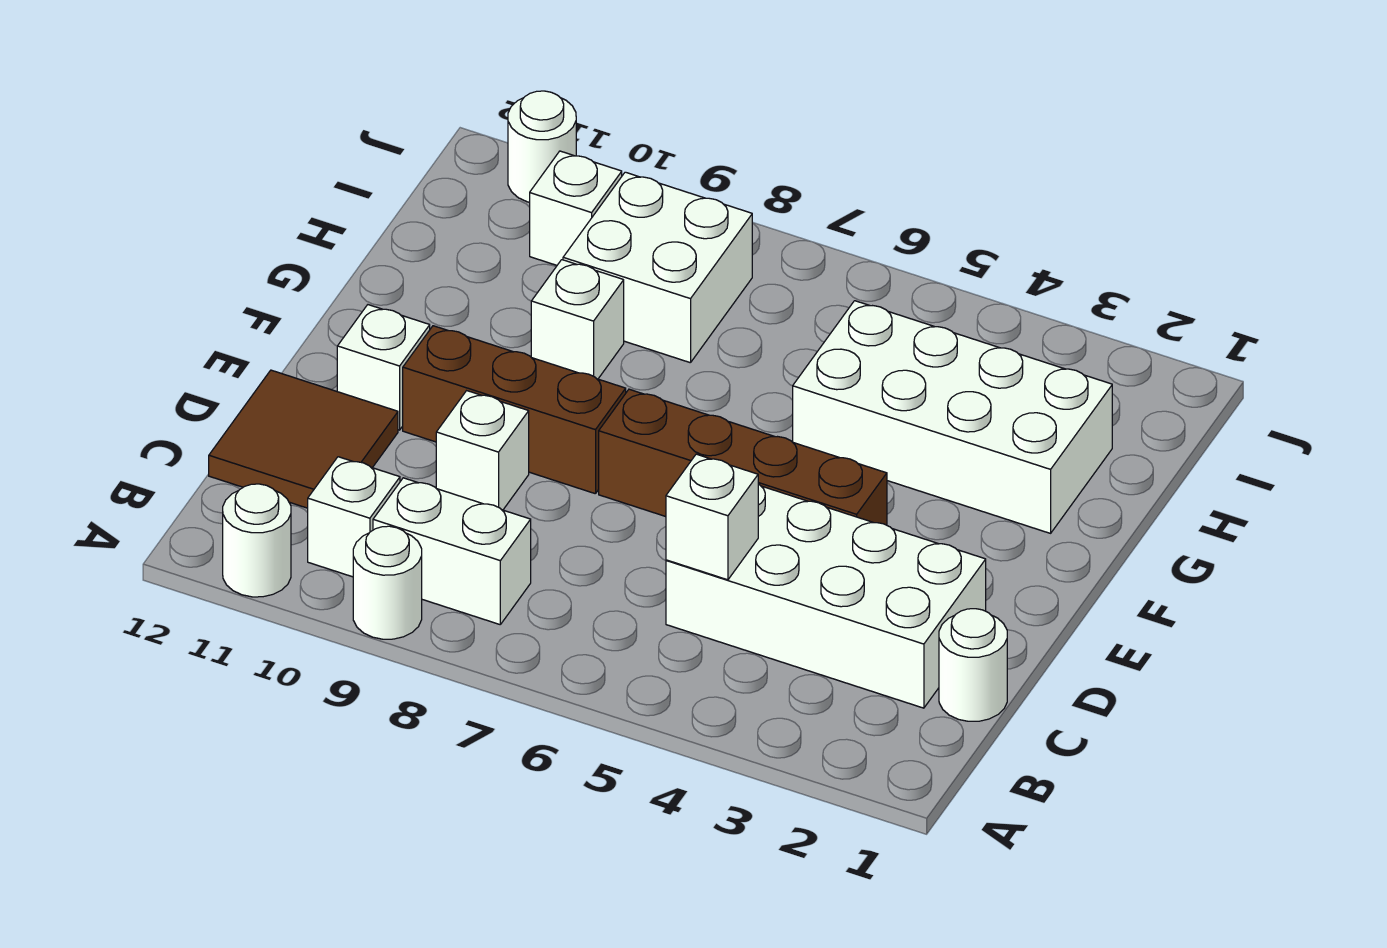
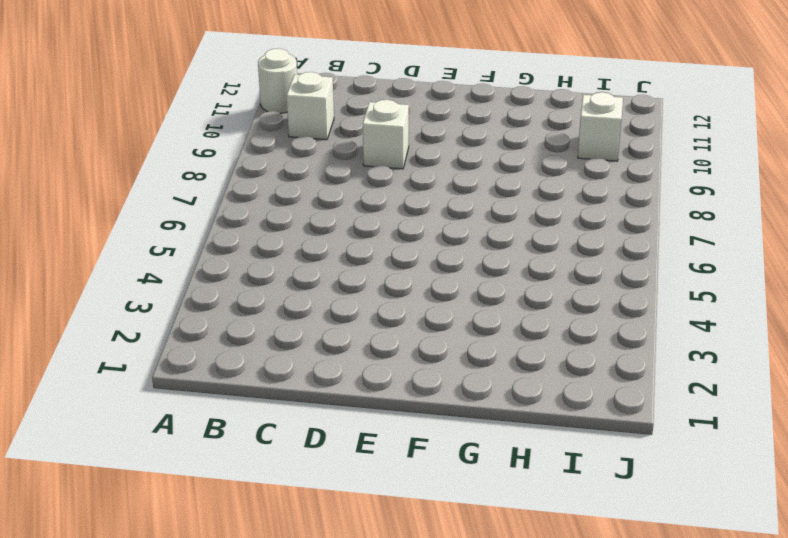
none -> white round brick A9 level 1
none -> white brick B8:B9 level 1
none -> white round brick C1 level 1

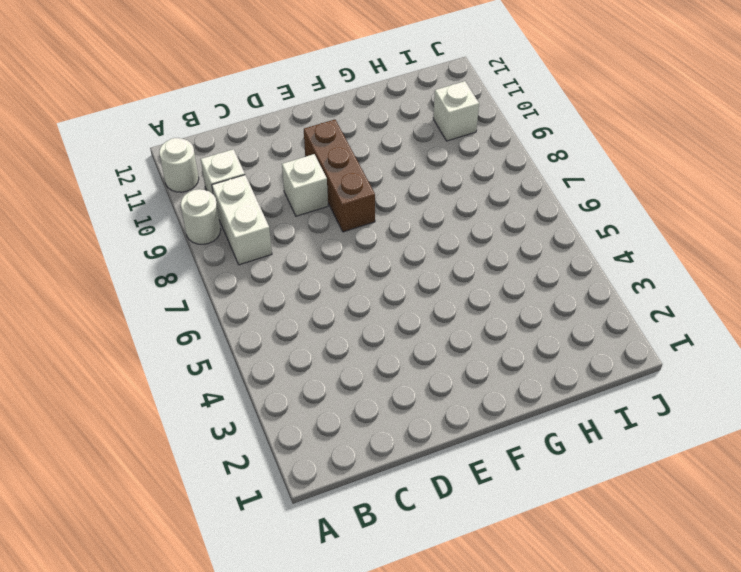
none -> white round brick C1 level 1
none -> white brick C2:D5 level 1
none -> brown tile C11:D12 level 1

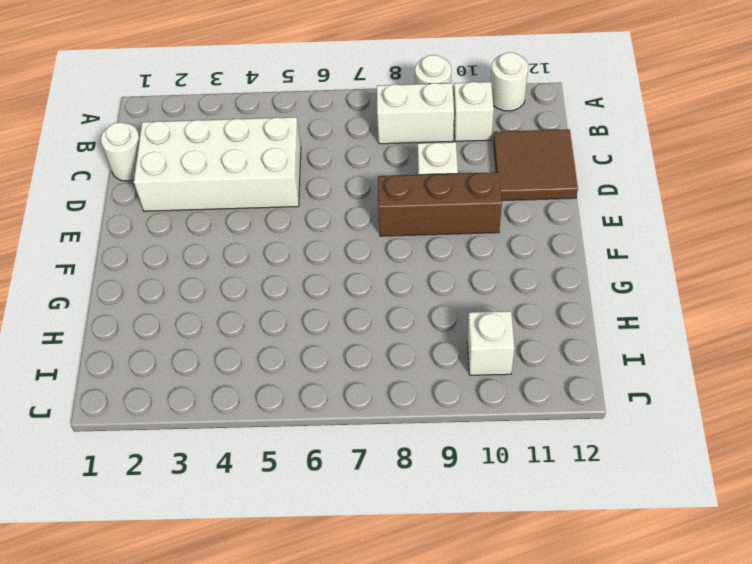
none -> brown brick E4:E7 level 1
none -> white brick E11 level 1
none -> white brick G2:H5 level 1

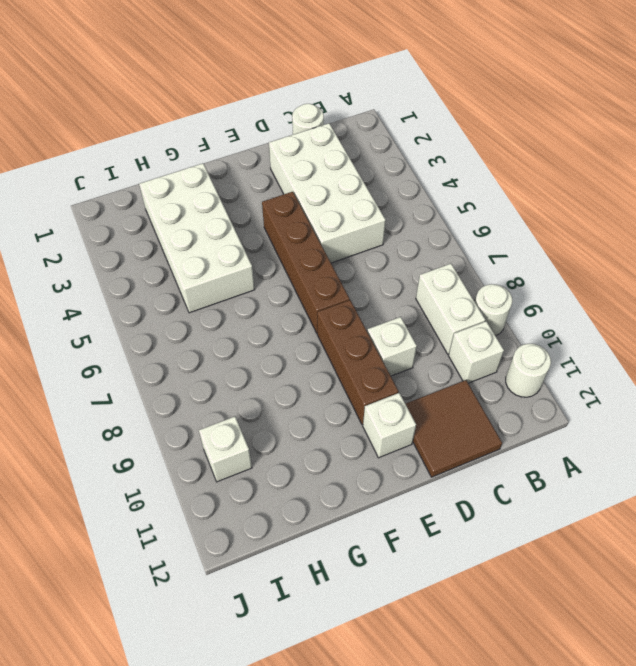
none -> white brick G9 level 1
none -> white brick H8:I9 level 1
none -> white round brick J11 level 1

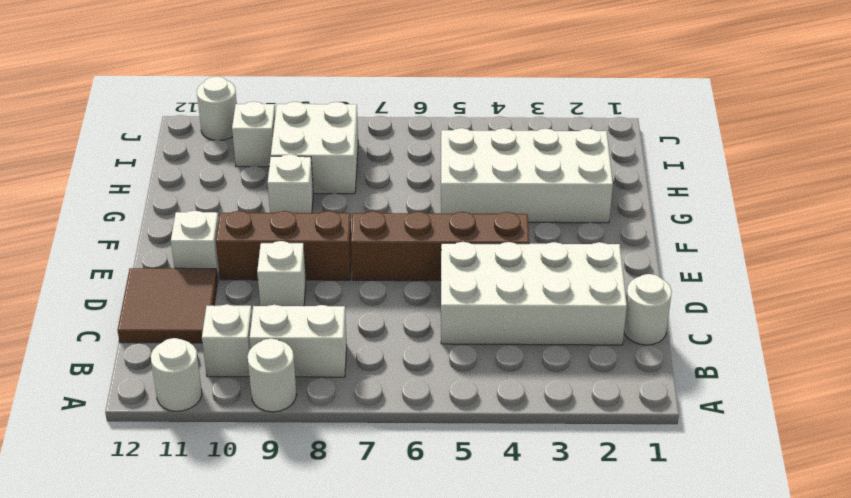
none -> white brick C5 level 2

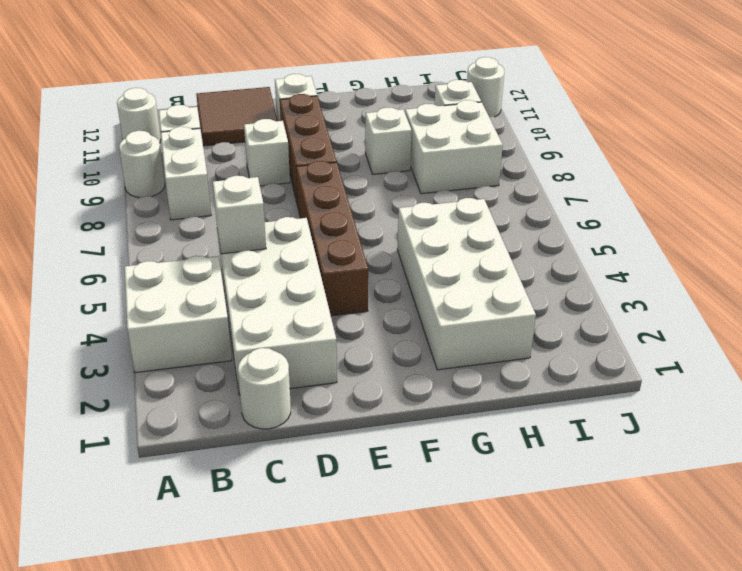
white brick A3:B4 level 1 -> none

